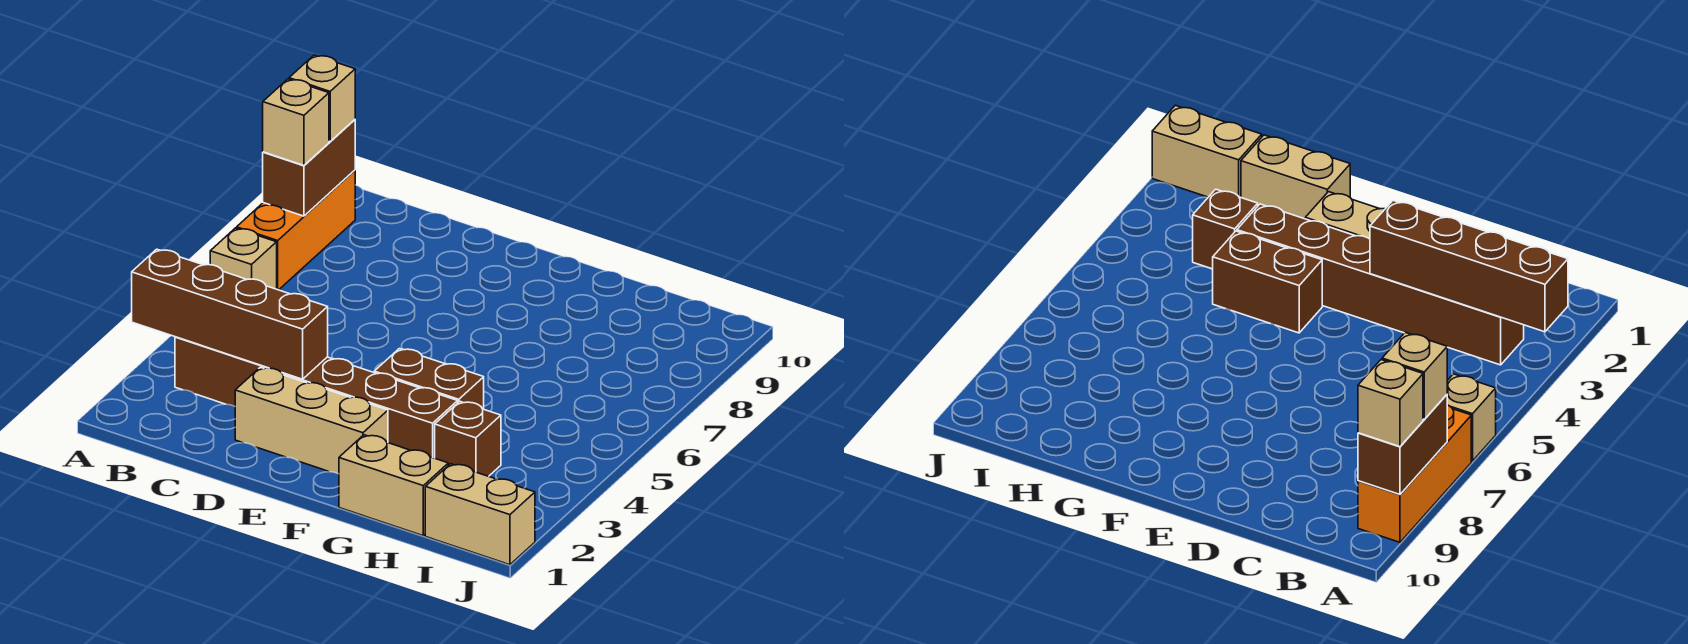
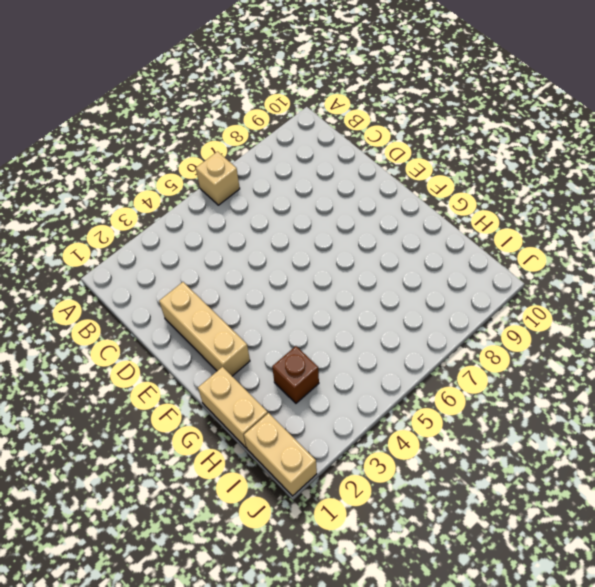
none -> orange brick A7:A9 level 1
none -> brown brick B3:G3 level 1
none -> brown brick F4:G4 level 1

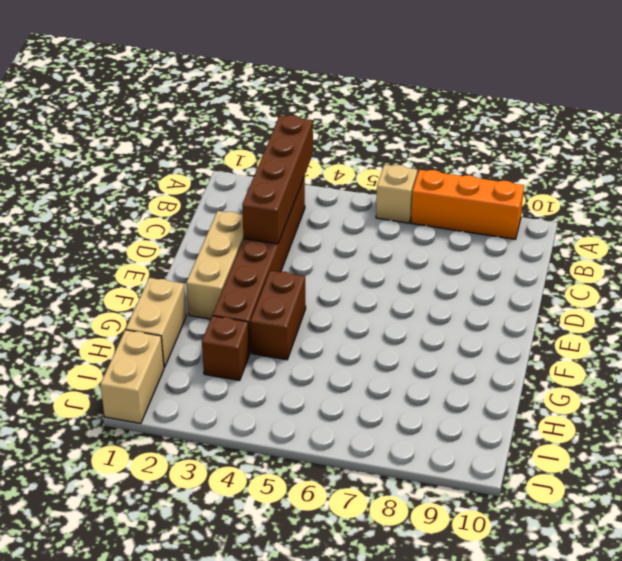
none -> brown brick A8:A9 level 2
none -> tan brick A8 level 3
none -> tan brick A9 level 3

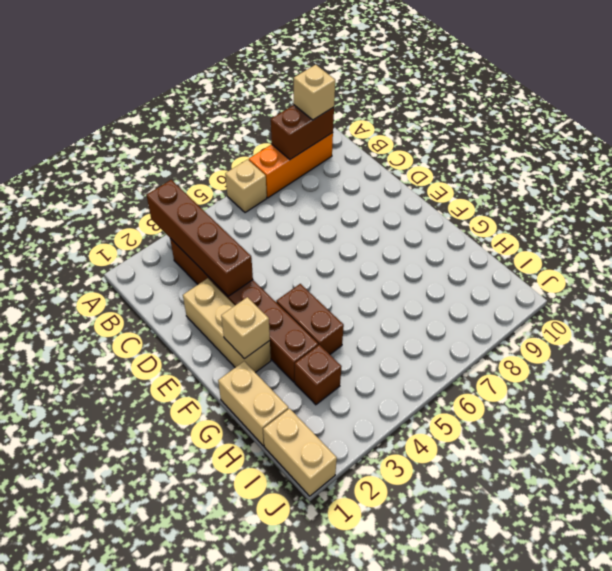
tan brick F2 level 2 -> tan brick A8 level 3

